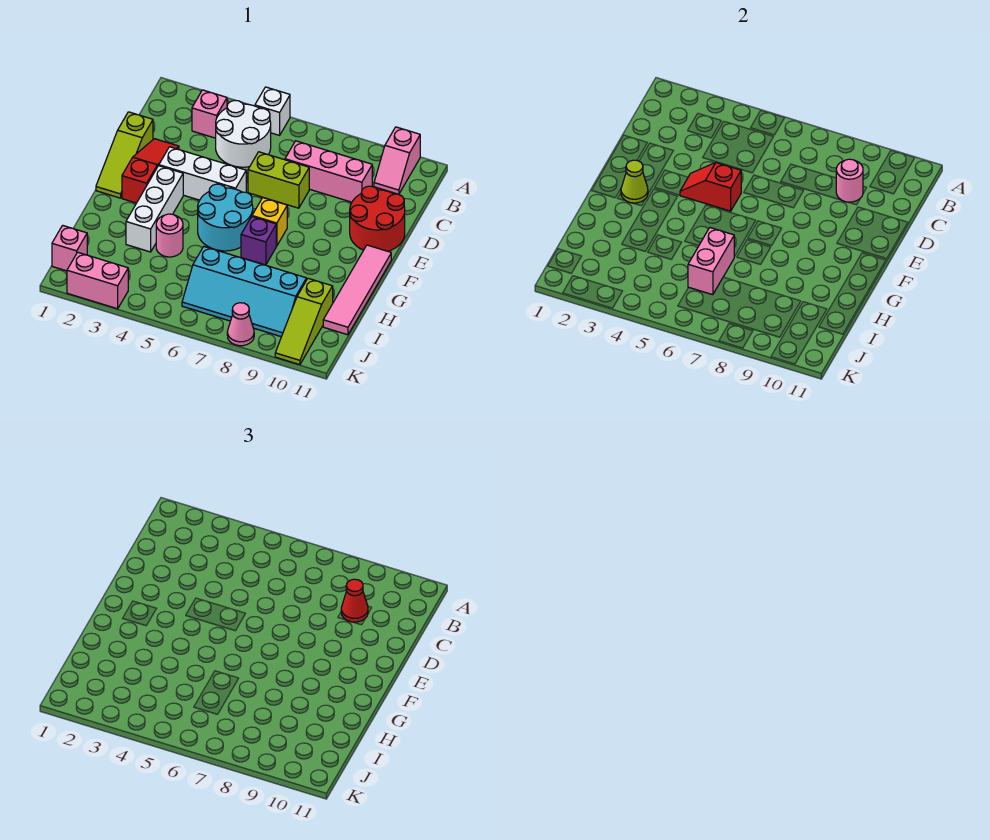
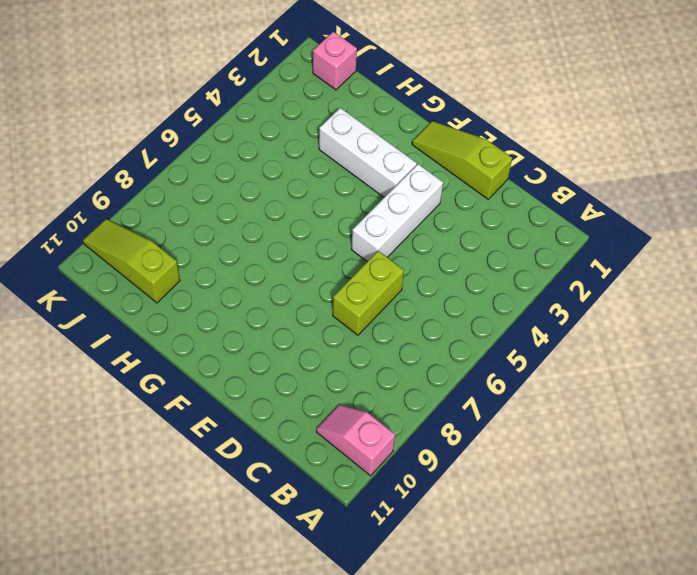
none -> white brick A5 level 1
none -> pink brick B3 level 1
none -> white round brick B4:C5 level 1

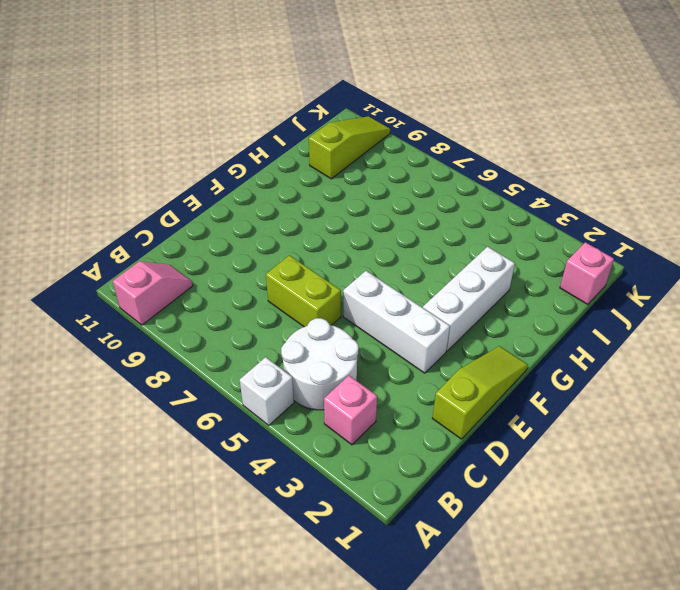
none -> pink brick C7:C9 level 1
none -> red slope D2:F2 level 1 top F
none -> red round brick D10:E11 level 1

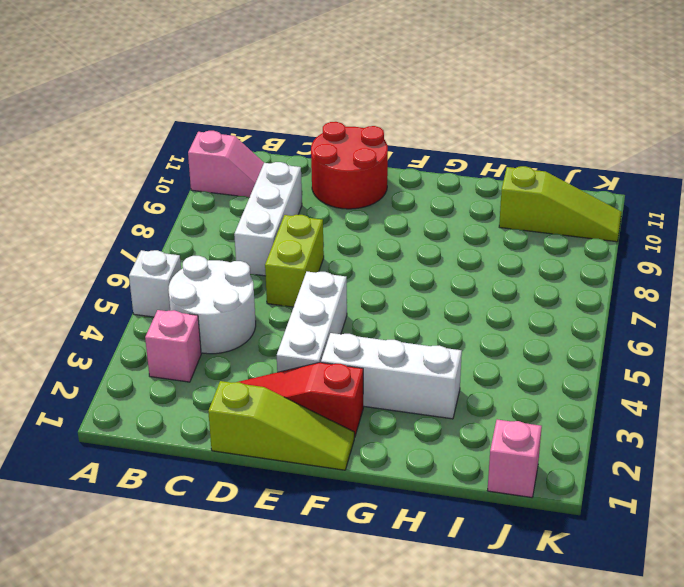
white brick C7:C9 level 1 -> pink brick C7:C9 level 1
none -> cyan round brick F5:G6 level 1
none -> yellow brick F7 level 1
none -> pink tile F11:I11 level 1

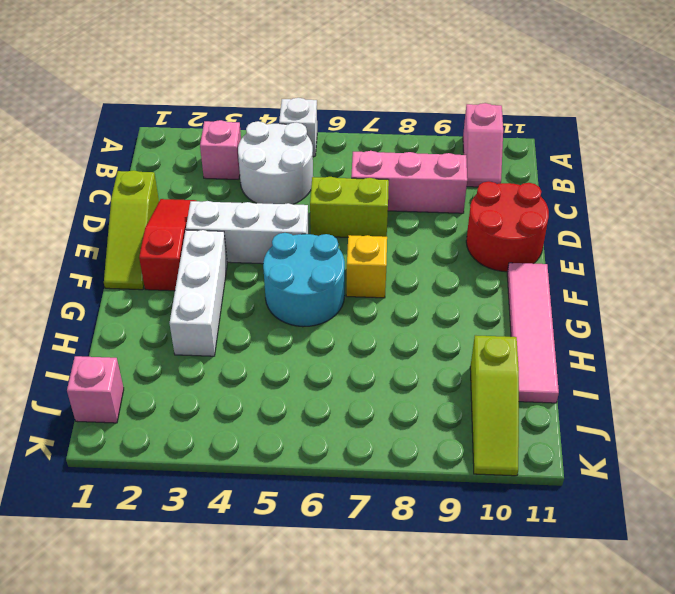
none -> purple brick G7 level 1
none -> pink round brick H4 level 1
none -> cyan slope I6:J9 level 1 top I

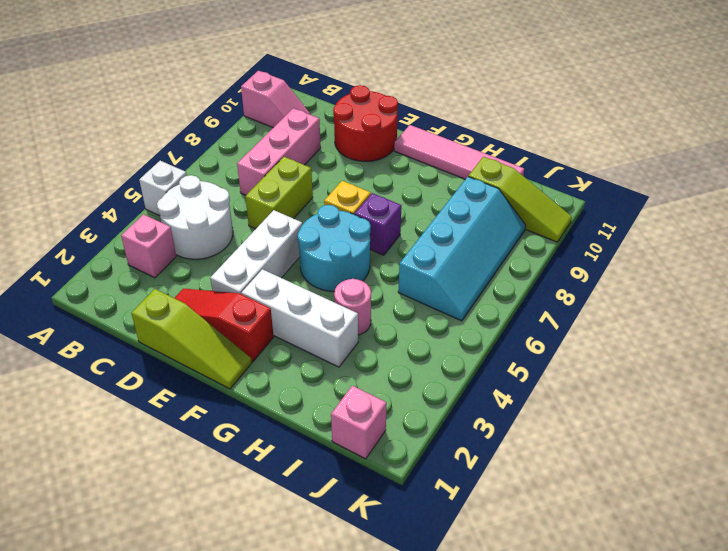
none -> pink brick K2:K3 level 1
none -> pink cone K8 level 1
none -> pink round brick C9 level 2

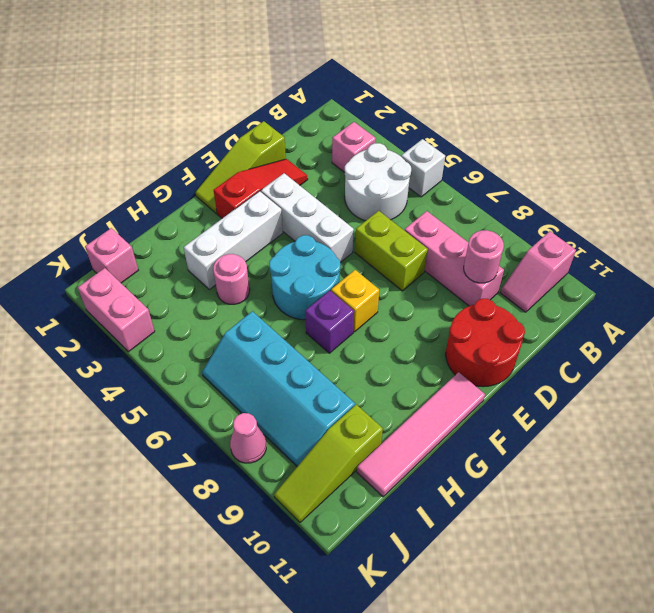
none -> red slope E4:E5 level 2 top 5
none -> lime cone F2 level 2
none -> pink brick H6:I6 level 2

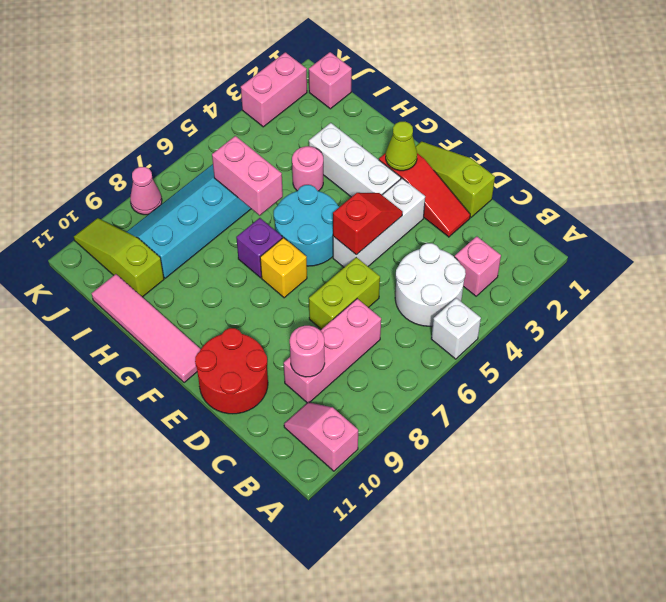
none -> red cone C9 level 3

